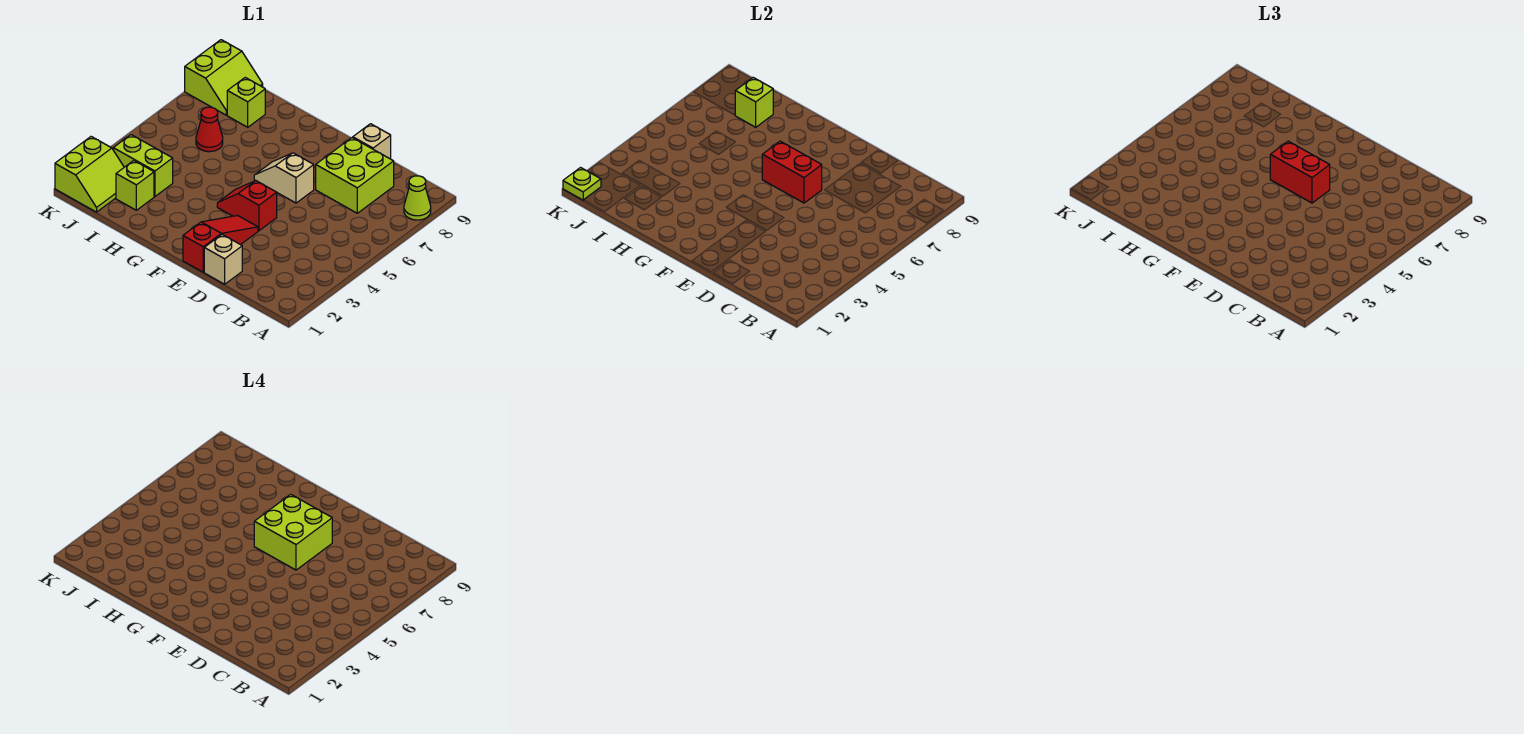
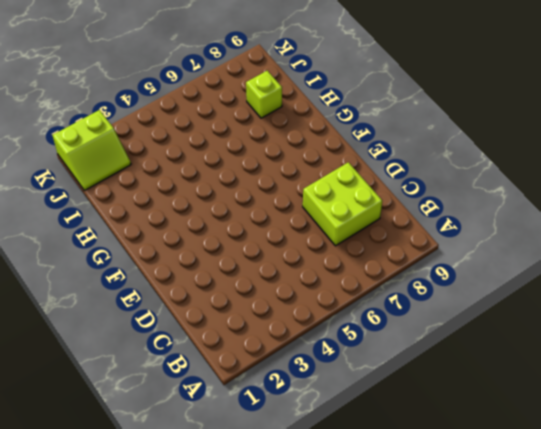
none -> lime cone A8 level 1
none -> tan brick D1 level 1
none -> tan brick D9 level 1

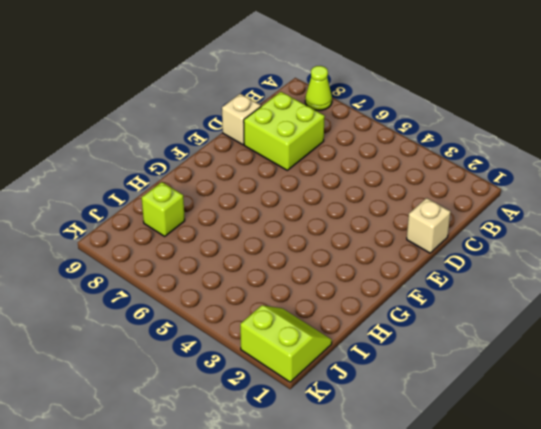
none -> red slope E1:E3 level 1 top 1
none -> red slope E4:F4 level 1 top E
none -> tan slope E6:F6 level 1 top E

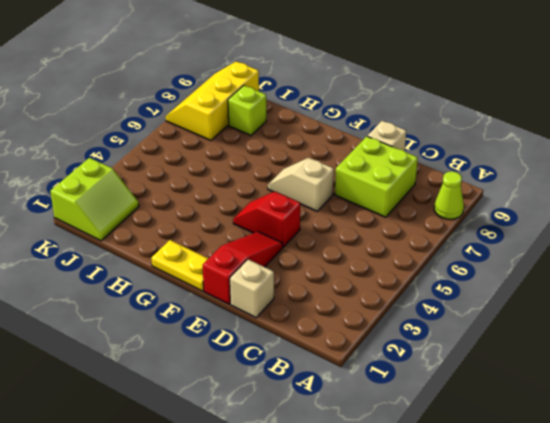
yellow plate F1:G1 level 1 -> none
yellow slope J7:K9 level 1 top J -> lime slope J8:K9 level 1 top K
none -> lime brick I2 level 1
none -> lime brick I3:J3 level 1
none -> red cone I6 level 1

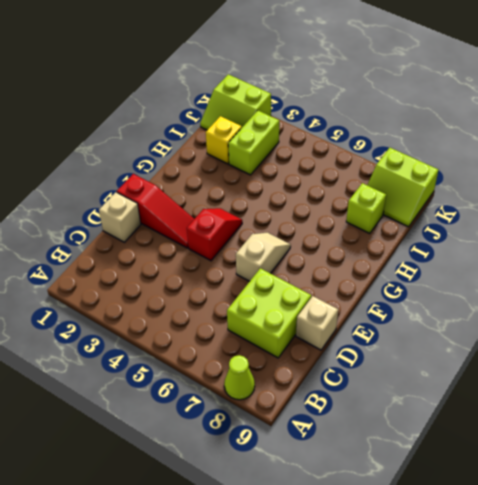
yellow brick I2 level 1 -> lime brick I2 level 1
none -> red cone I6 level 1
none -> red brick E6:F6 level 2
none -> lime brick I8 level 2

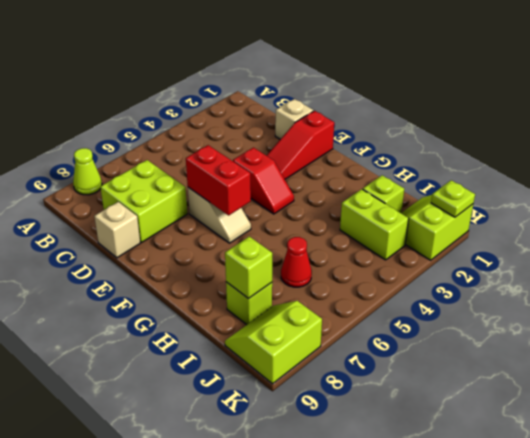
none -> red brick E6:F6 level 3
none -> lime brick E6:F7 level 4

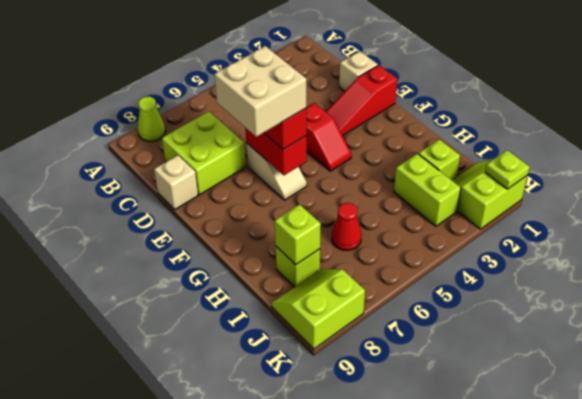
tan brick E6:F7 level 4 -> lime brick E6:F7 level 4

